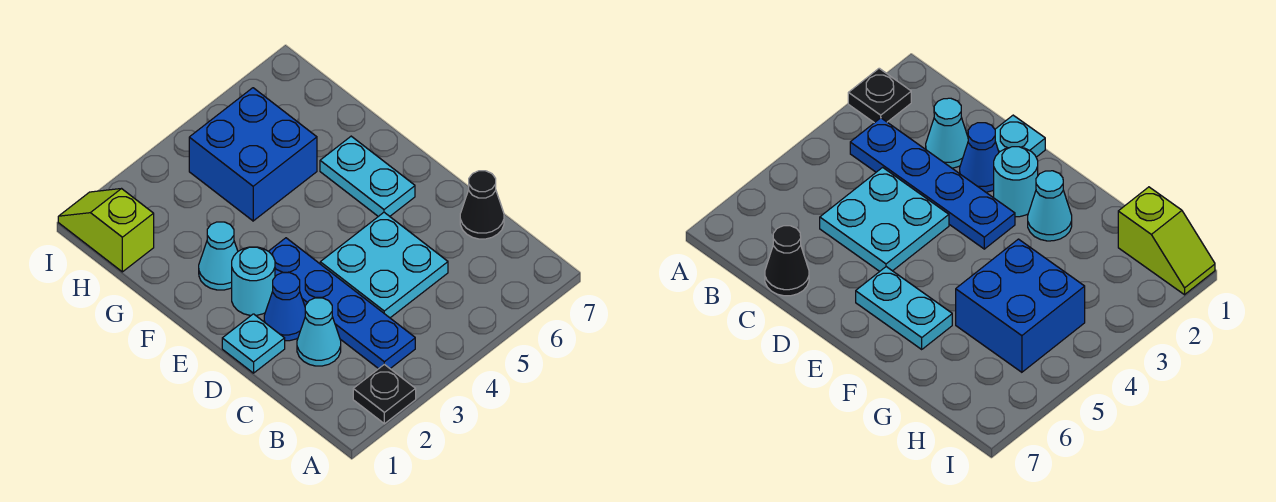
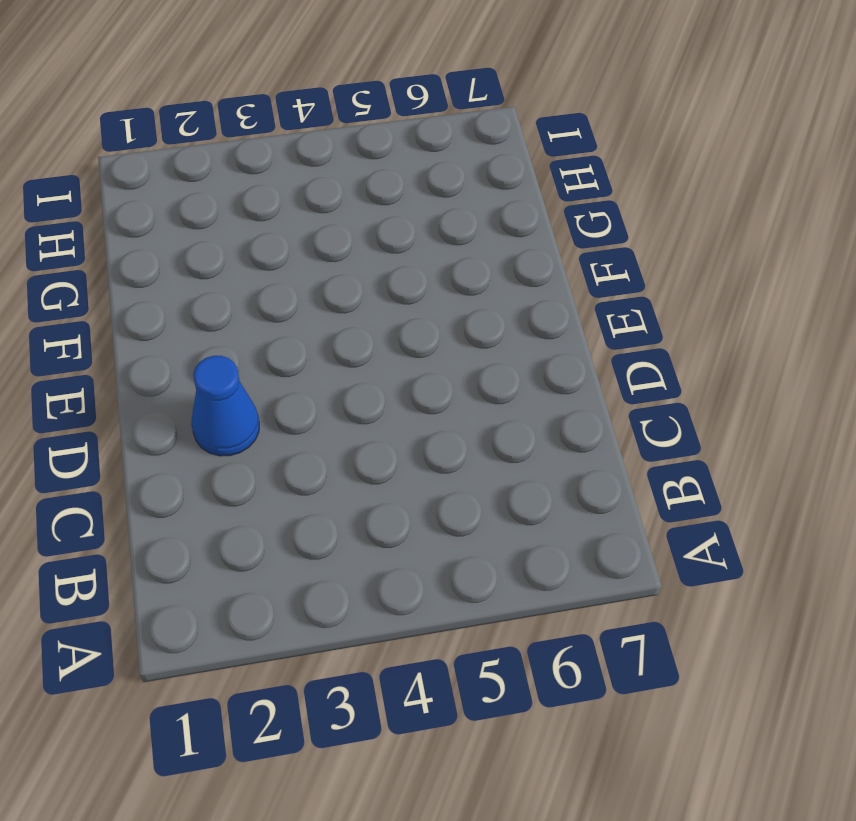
none -> black plate A2 level 1
none -> blue plate B3:E3 level 1
none -> cyan cone C2 level 1

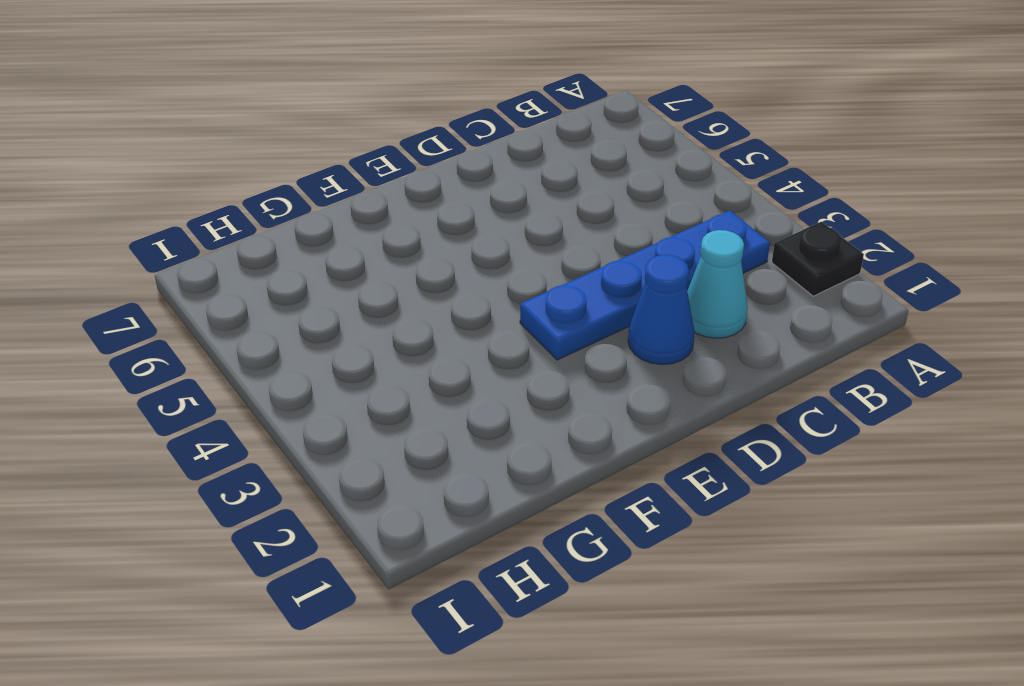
none -> cyan plate C4:D5 level 1
none -> black cone C7 level 1
none -> cyan plate D1 level 1

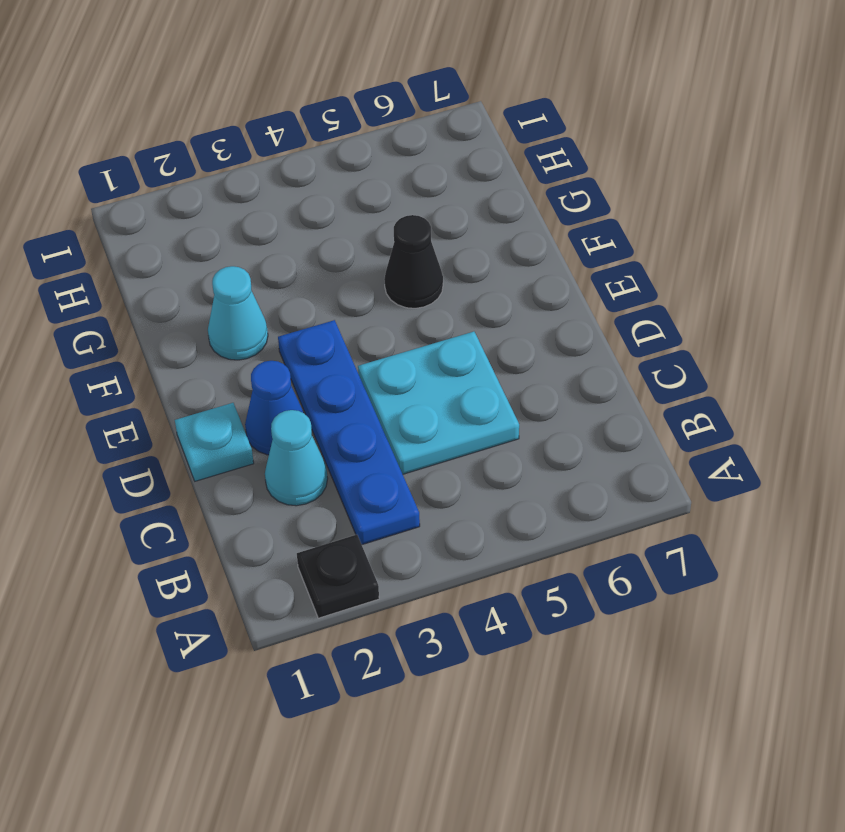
black cone F5 level 1 -> black cone C7 level 1
none -> cyan round brick E2 level 1
none -> cyan plate E6:F6 level 1
none -> blue brick G4:H5 level 1

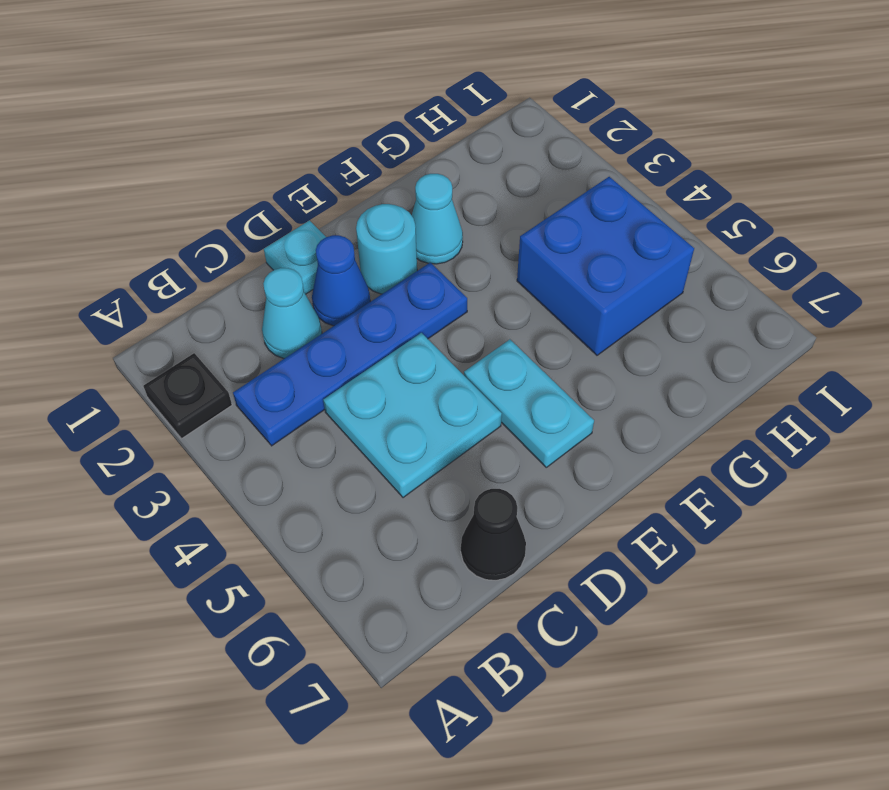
cyan plate E5:E6 level 1 -> cyan plate E6:F6 level 1
none -> lime slope H1:I1 level 1 top H

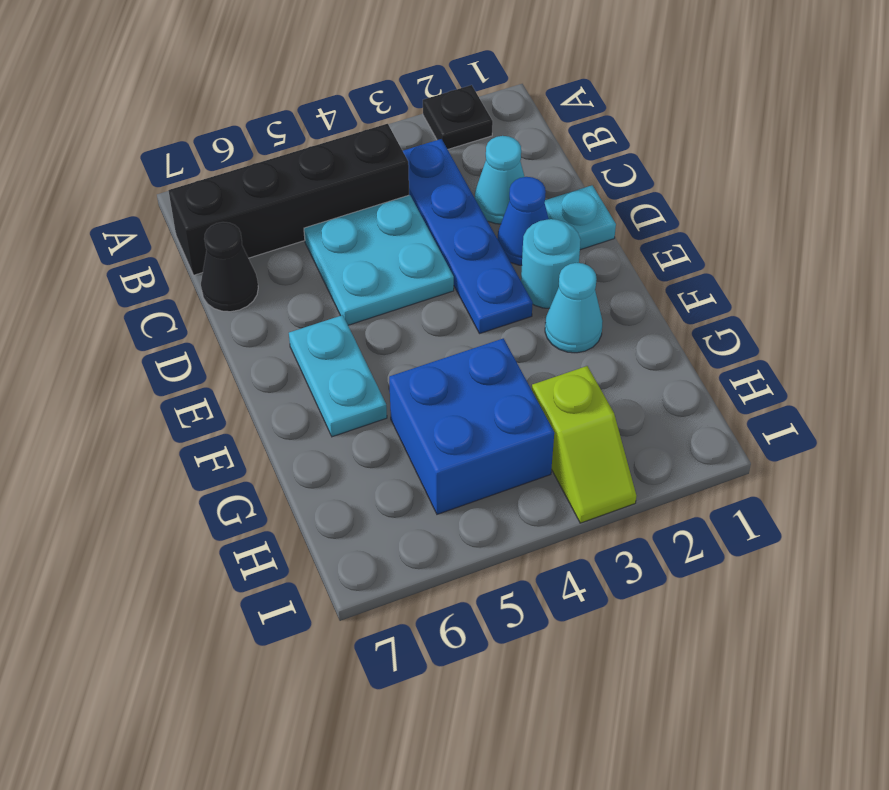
black brick B4:B7 level 1 -> none
lime slope H3:I3 level 1 top H -> lime slope H1:I1 level 1 top H

